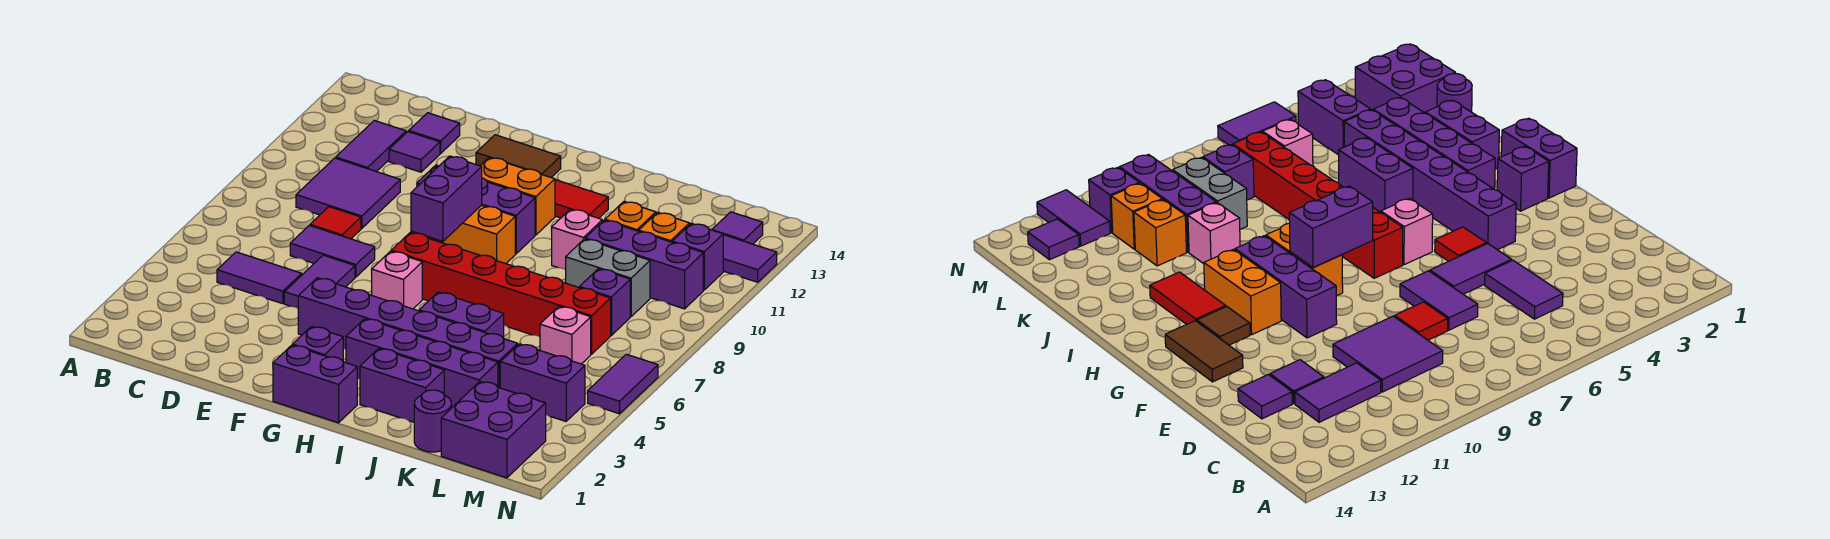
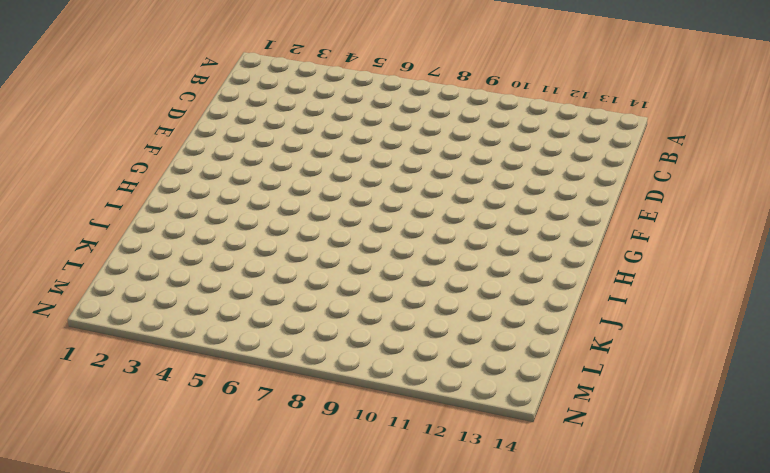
none -> purple tile C5:D5 level 1
none -> purple tile C9:D10 level 1
none -> purple tile C11:C12 level 1
none -> purple tile D7:E7 level 1

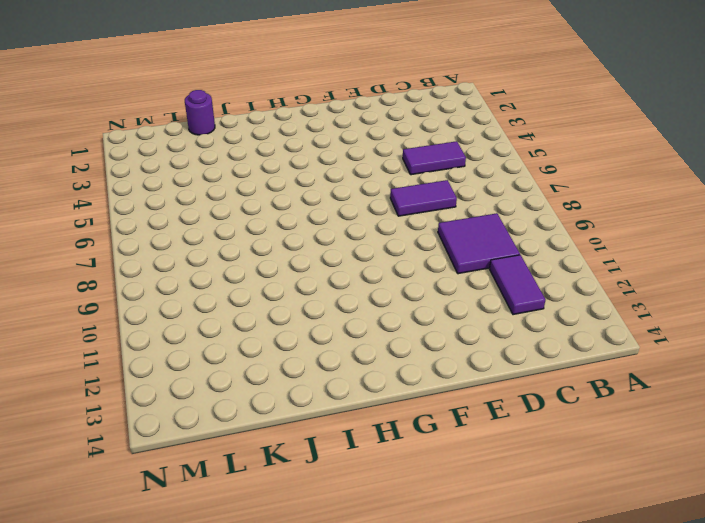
none -> red tile D8 level 1
none -> purple tile D12 level 1
none -> purple tile D13 level 1
none -> purple tile E5:E6 level 1

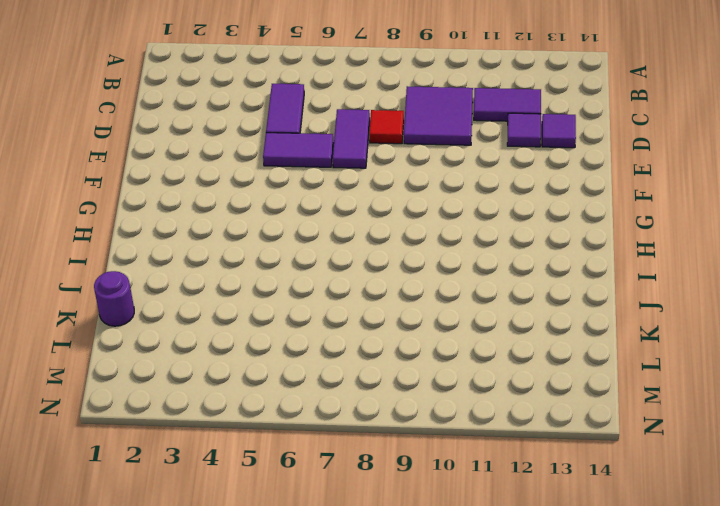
none -> purple brick F4:K4 level 1
none -> red tile F5 level 1
none -> purple brick F10:H10 level 1
none -> brown tile F13:G13 level 1

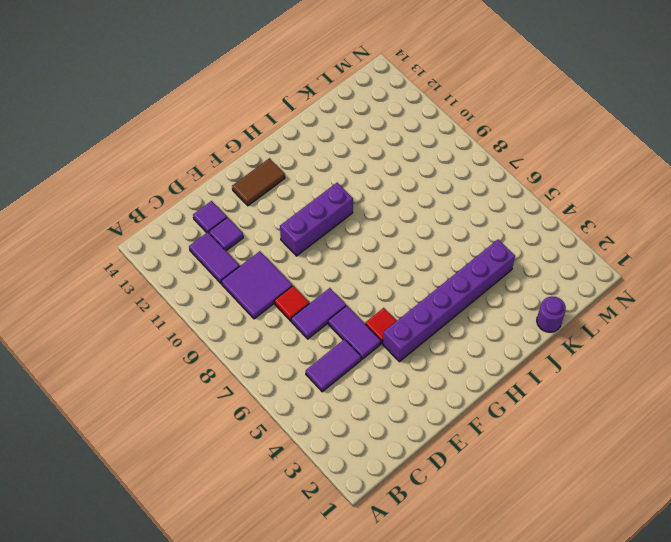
none -> purple brick G1:H1 level 1
none -> purple brick G2 level 1
none -> pink brick G6 level 1
none -> red brick G7:L7 level 1

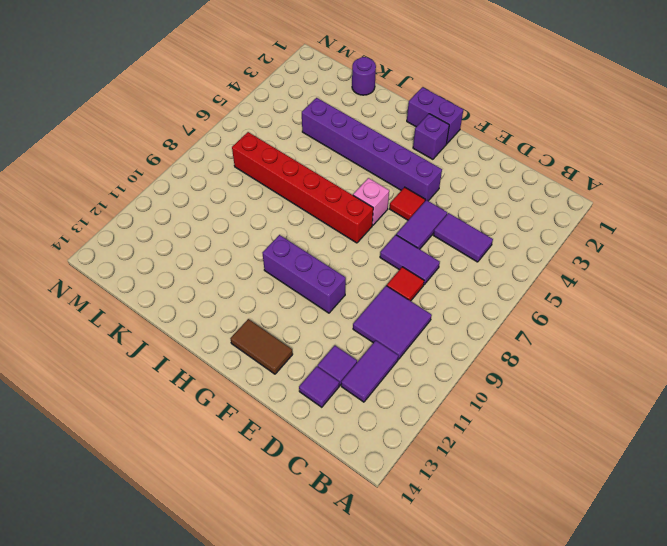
none -> orange brick G9:H9 level 1
none -> orange brick G11:H11 level 1
none -> brown tile G12 level 1
none -> purple brick H3:K3 level 1

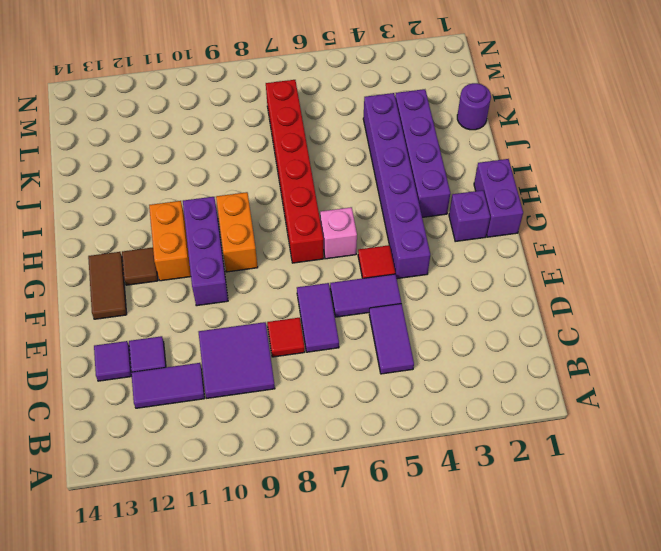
none -> red tile H12:I12 level 1
none -> purple brick I2:J2 level 1
none -> purple brick I5:J5 level 1
none -> pink brick J10 level 1

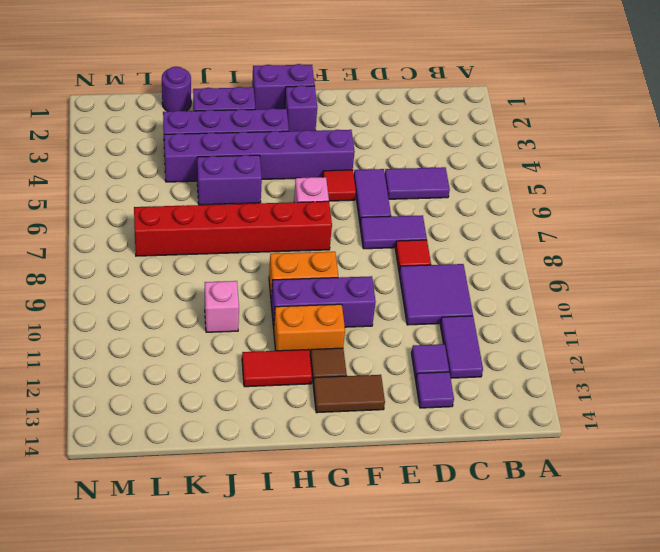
none -> grey brick K9:L9 level 1
none -> purple brick K10:M10 level 1
none -> orange brick K11 level 1
none -> purple brick L1:M2 level 1

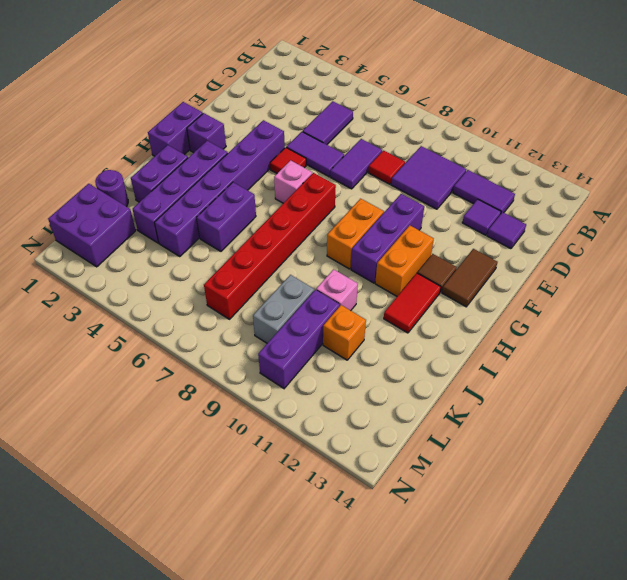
none -> purple brick L4:M4 level 1
none -> pink brick L6 level 1
none -> purple brick L8 level 1
none -> orange brick L11 level 1

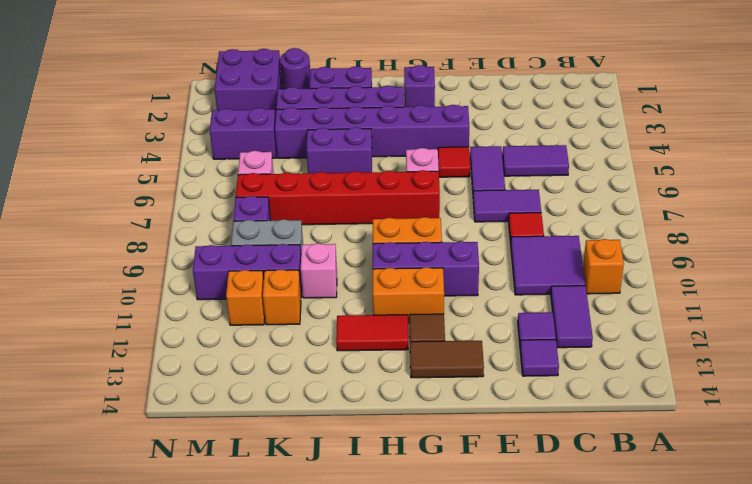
orange brick B10 level 1 -> none
none -> purple brick G1:H1 level 1
none -> purple brick M11 level 1
none -> purple tile M12:N12 level 1
none -> purple tile M13 level 1

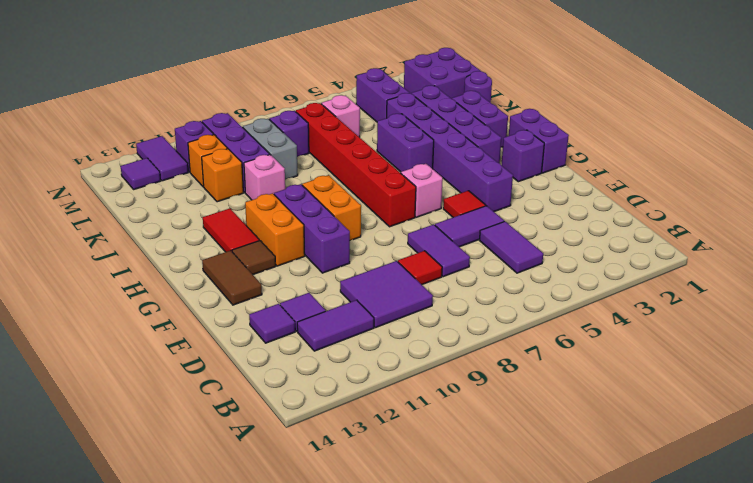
none -> purple tile N5:N6 level 1
none -> purple brick G8:G9 level 2

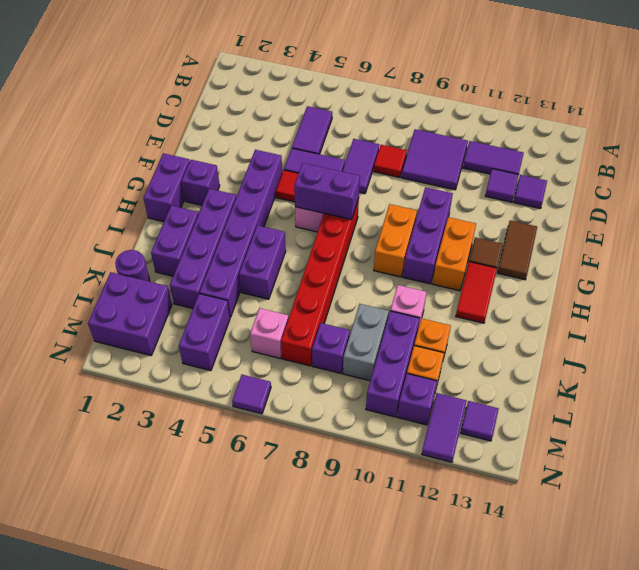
purple brick G6:G7 level 2 -> purple brick G8:G9 level 2
purple tile N6 level 1 -> purple tile N5:N6 level 1

